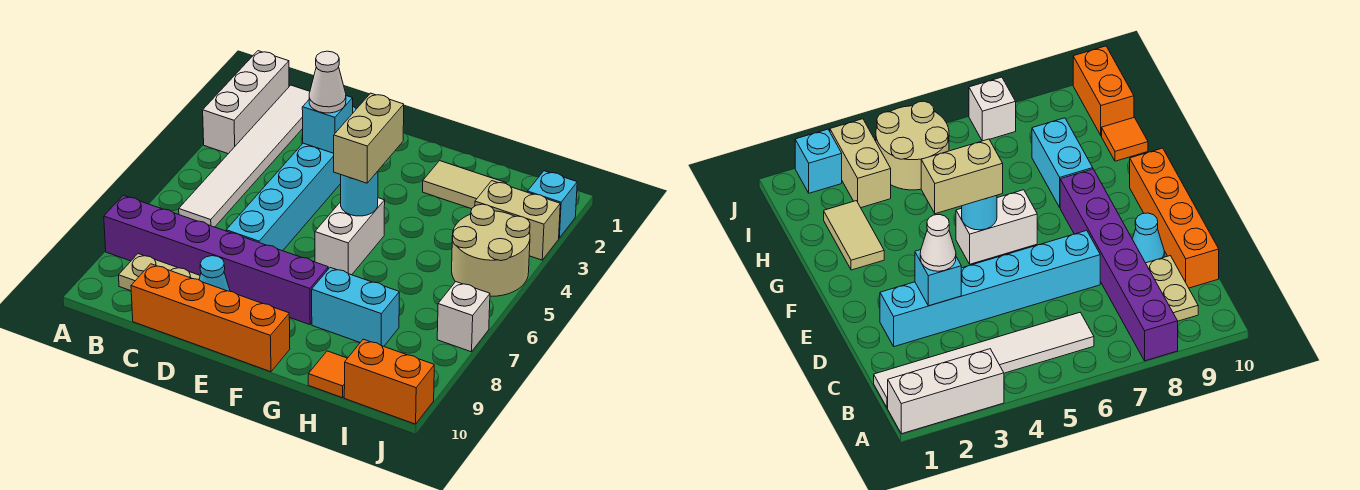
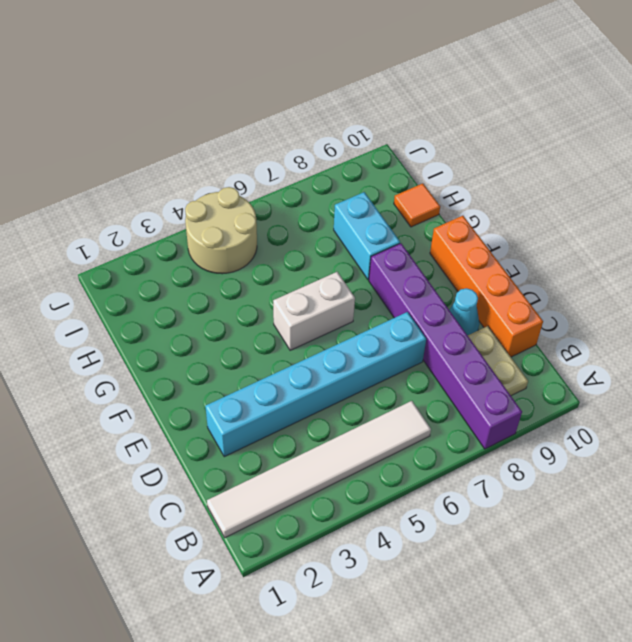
none -> white brick A1:A3 level 1
none -> tan tile G2:H2 level 1
none -> tan brick I3:J3 level 1

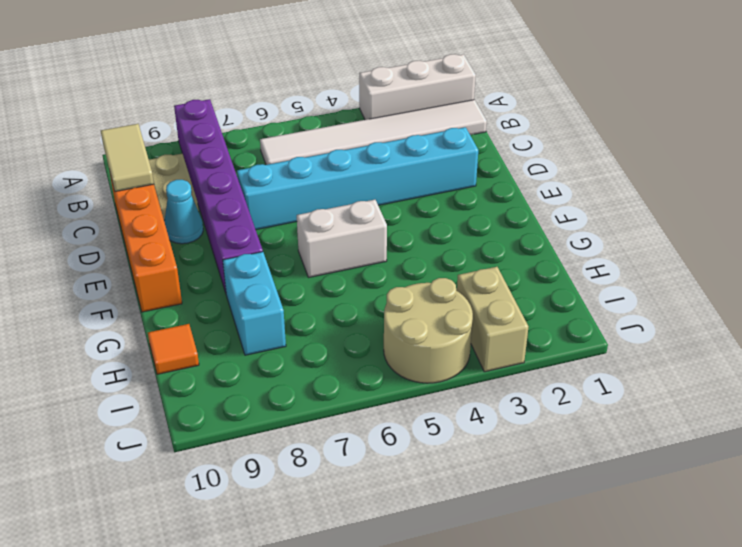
tan tile B10:C10 level 2 -> tan tile G2:H2 level 1
none -> orange brick I10:J10 level 1
none -> cyan brick J2 level 1
none -> white brick J7 level 1

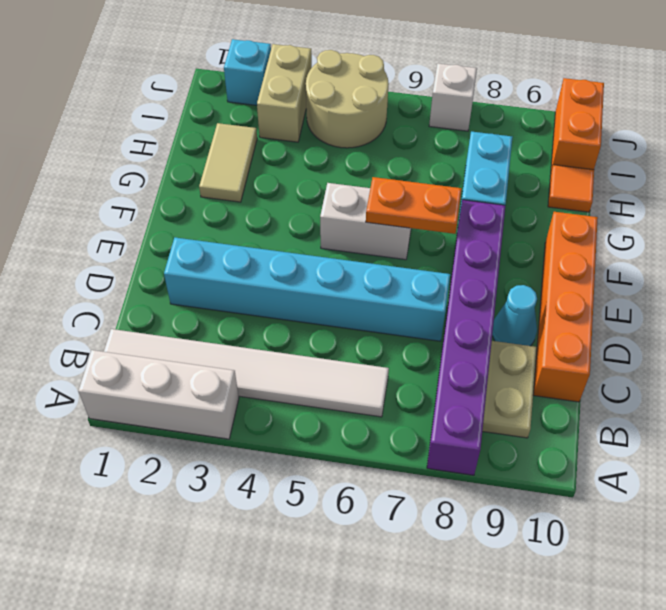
orange plate F6:F7 level 2 -> none
none -> cyan brick D3 level 2
none -> cyan round brick F5 level 2
none -> white cone D3 level 3

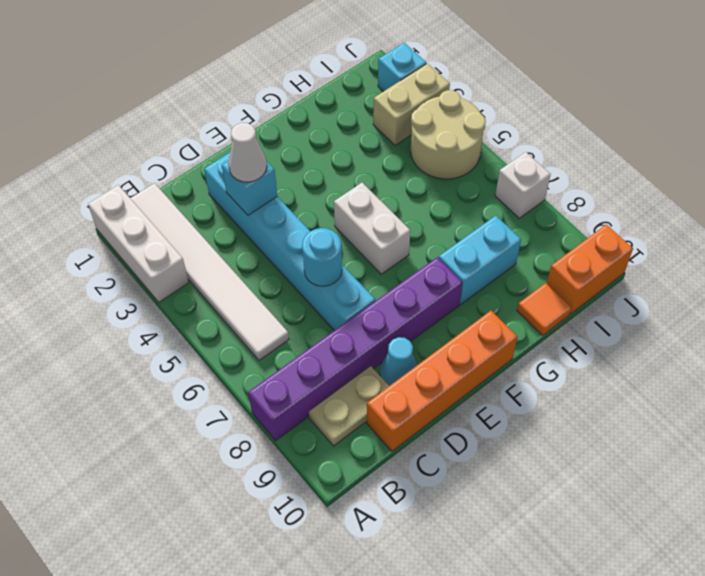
cyan round brick D6 level 2 -> cyan round brick F5 level 2
none -> tan tile G2:H2 level 1
none -> tan brick F4:F5 level 3

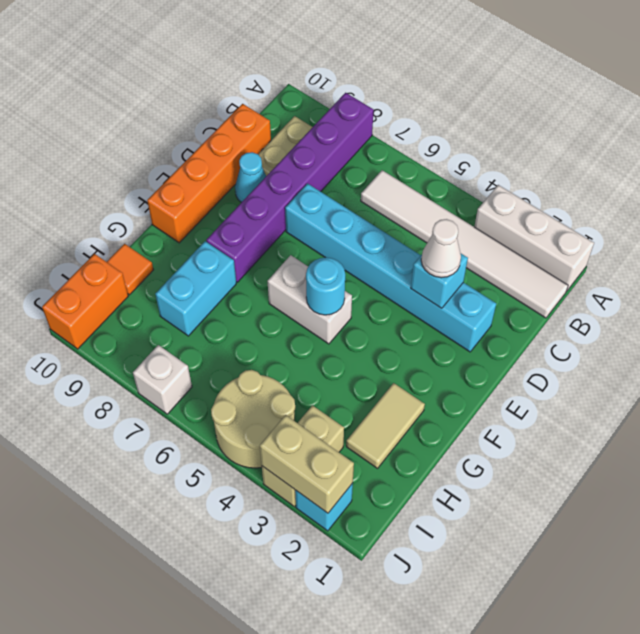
tan brick J2:J3 level 2 -> tan brick F4:F5 level 3

